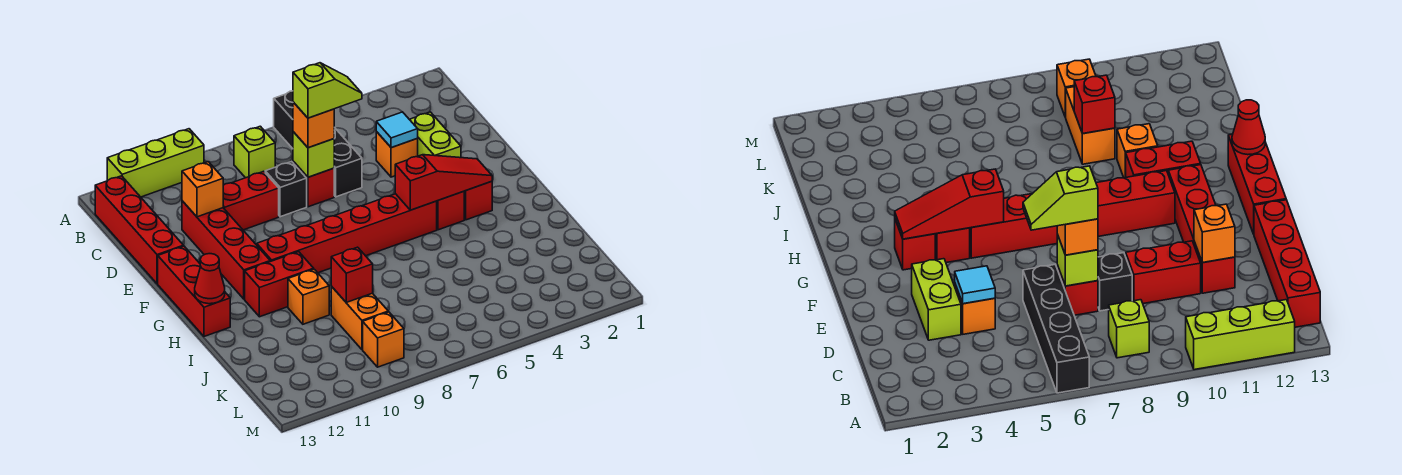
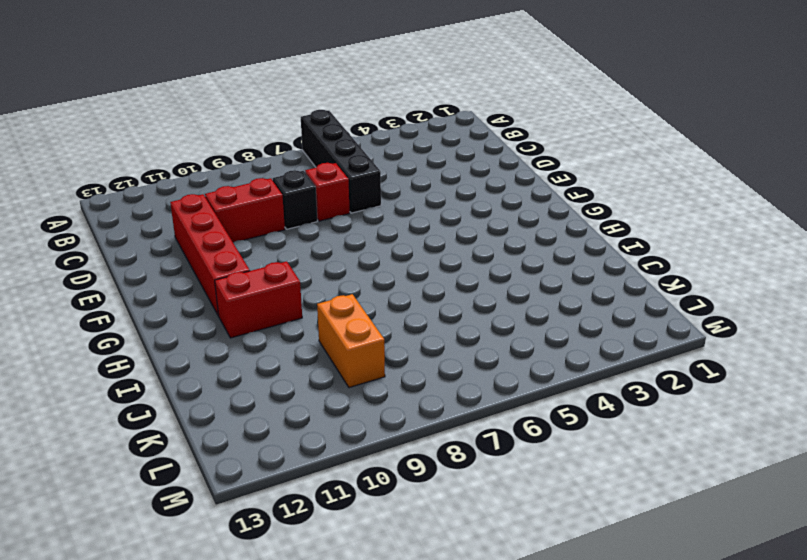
none -> lime brick A10:A12 level 1
none -> lime brick B8 level 1
none -> red brick B13:E13 level 1

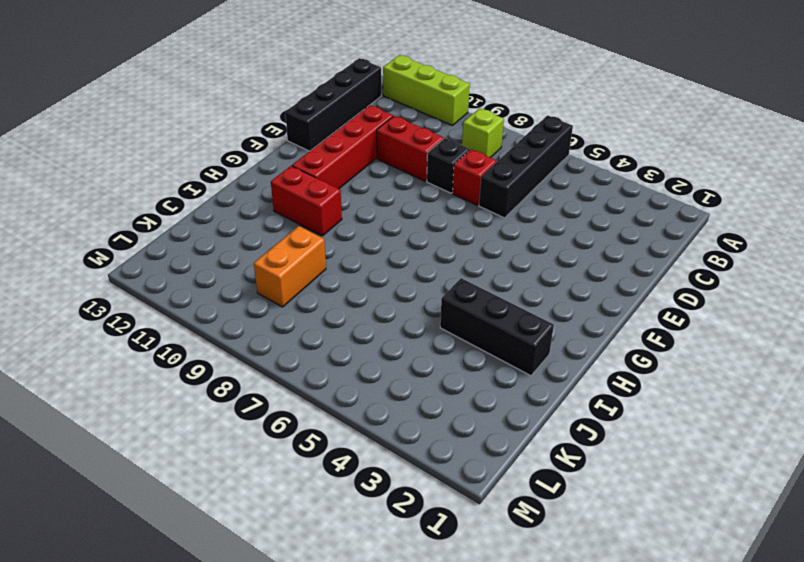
black brick B13:E13 level 1 -> red brick B13:E13 level 1
black brick I2:I4 level 1 -> none
none -> lime brick D3:E3 level 1
none -> orange brick D4 level 1
none -> red brick F13:H13 level 1

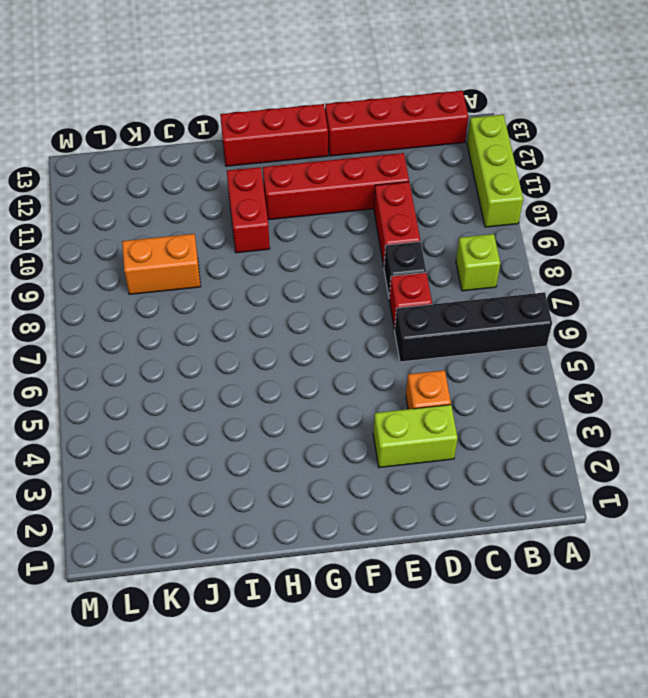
none -> red brick G3 level 1
none -> red brick G4 level 1
none -> red brick G5:G10 level 1

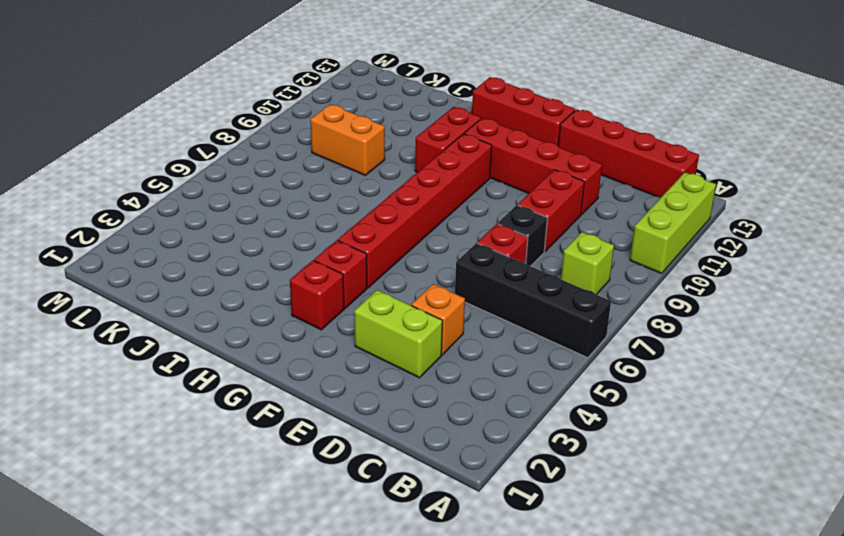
none -> orange brick I10 level 1
none -> orange brick L9 level 1
none -> cyan tile D4 level 2

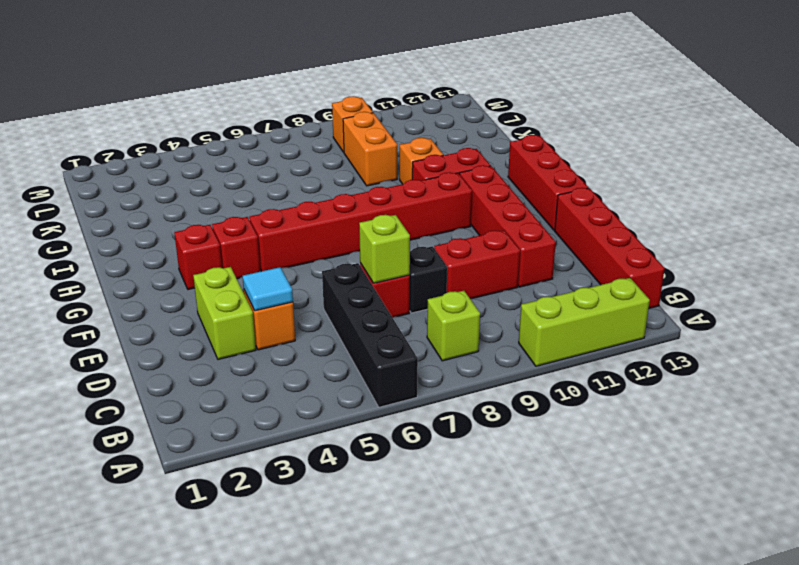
none -> orange brick D11 level 2
none -> red slope G3:G5 level 2 top 5
none -> red cone H13 level 2

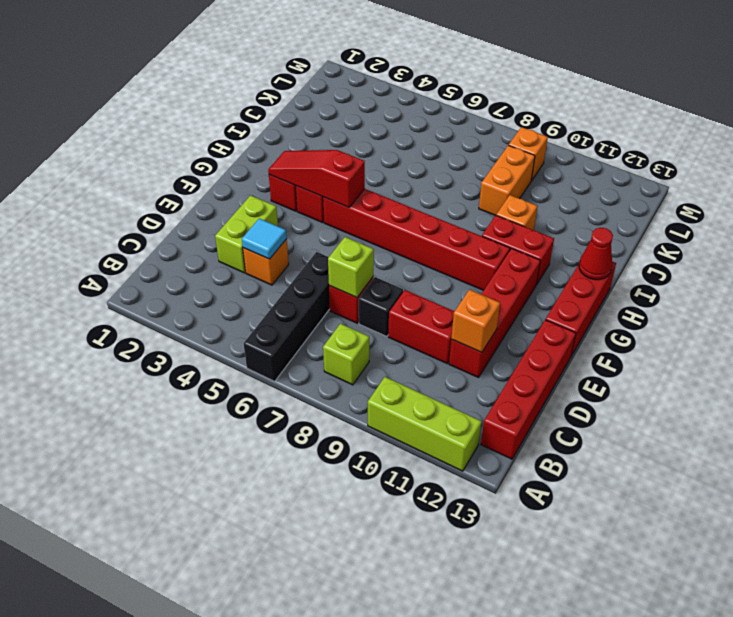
none -> red brick J9 level 2
none -> orange brick D7 level 3
none -> lime slope D6:D7 level 4 top 7

